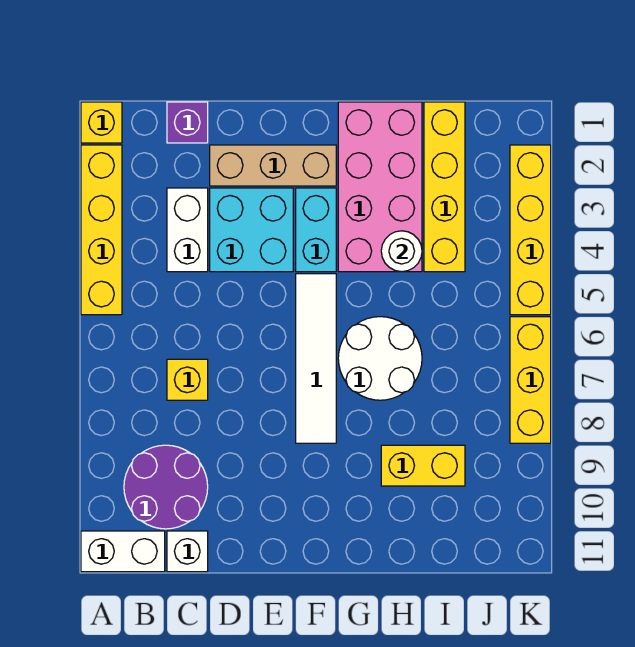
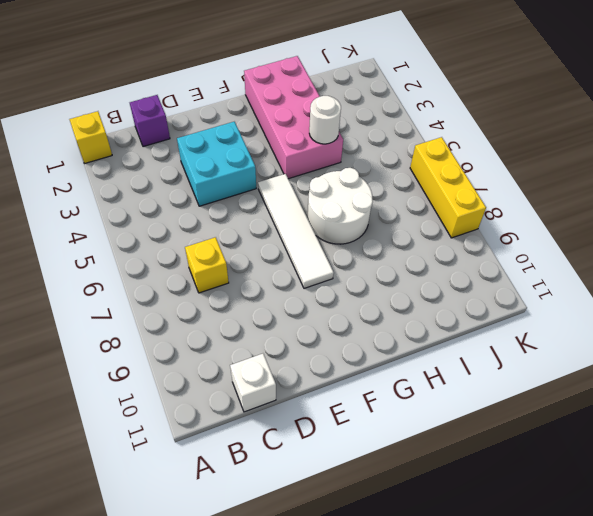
none -> yellow brick A2:A5 level 1
none -> white brick A11:B11 level 1
none -> purple round brick B9:C10 level 1

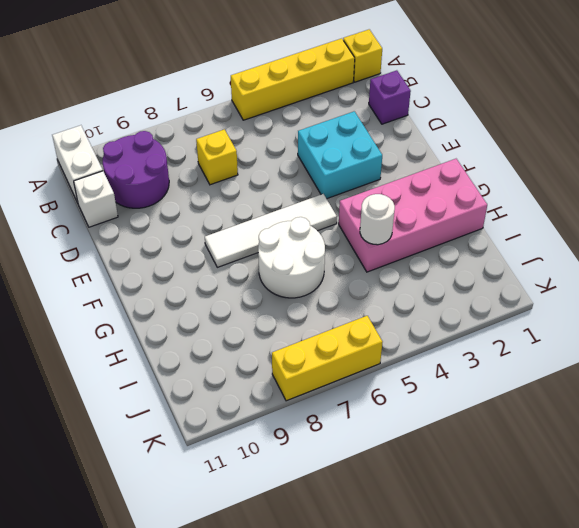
none -> white brick C3:C4 level 1
none -> tan brick D2:F2 level 1
none -> cyan brick F3:F4 level 1

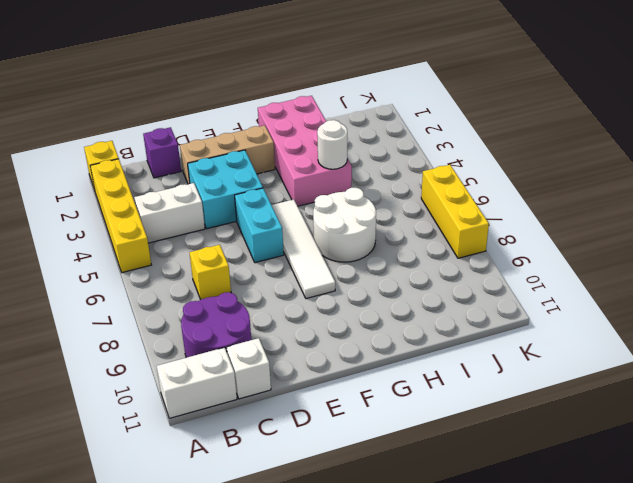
white brick B4:C4 level 1 -> white brick C3:C4 level 1
cyan brick E5:E6 level 1 -> cyan brick F3:F4 level 1
none -> yellow brick H9:I9 level 1
none -> yellow brick I1:I4 level 1
none -> yellow brick K2:K5 level 1

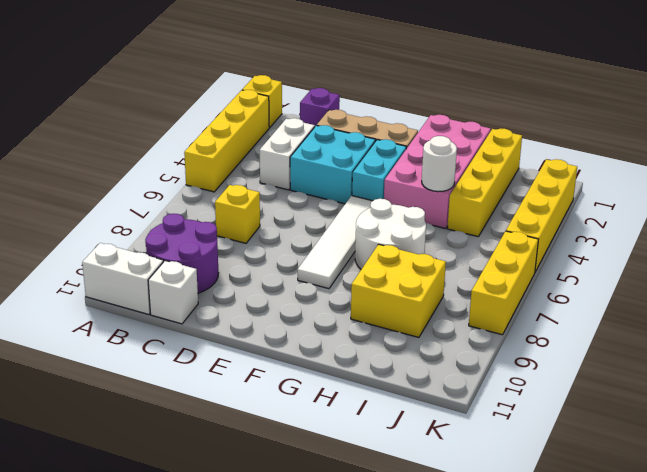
yellow brick H8:I9 level 1 -> yellow brick H9:I9 level 1

